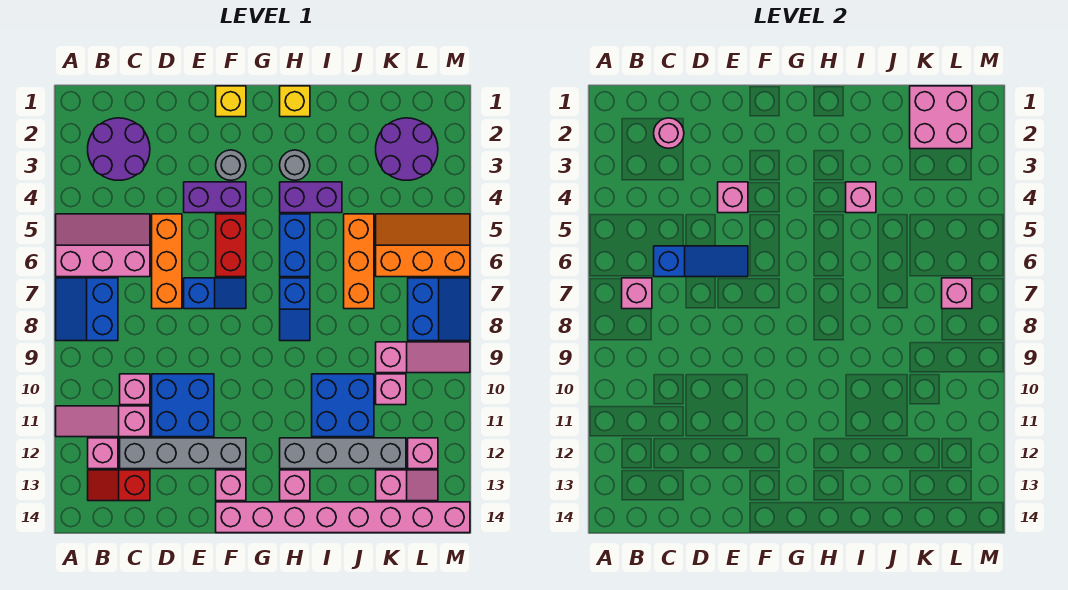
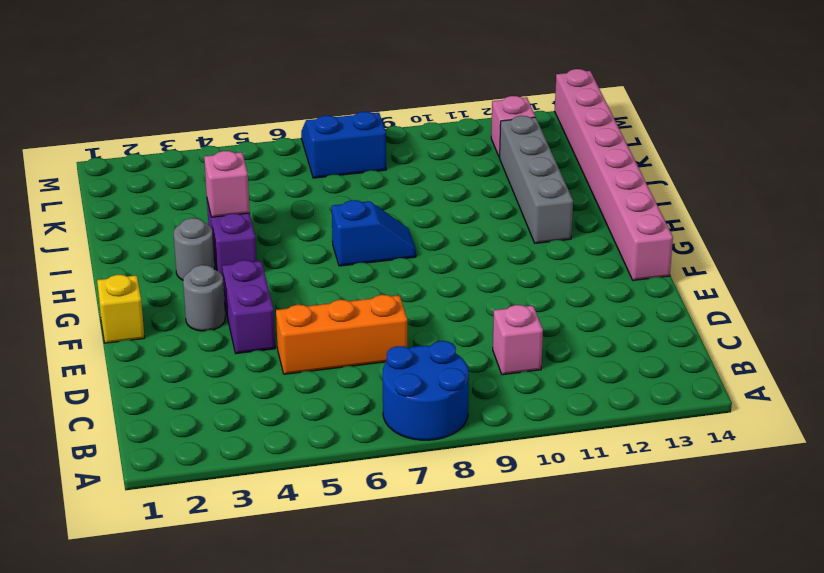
blue round brick A7:B8 level 1 -> blue slope A7:B8 level 1 top B
none -> pink slope A5:C6 level 1 top 6
none -> pink slope A11:C11 level 1 top C
none -> purple round brick B2:C3 level 1
none -> pink brick B12 level 1

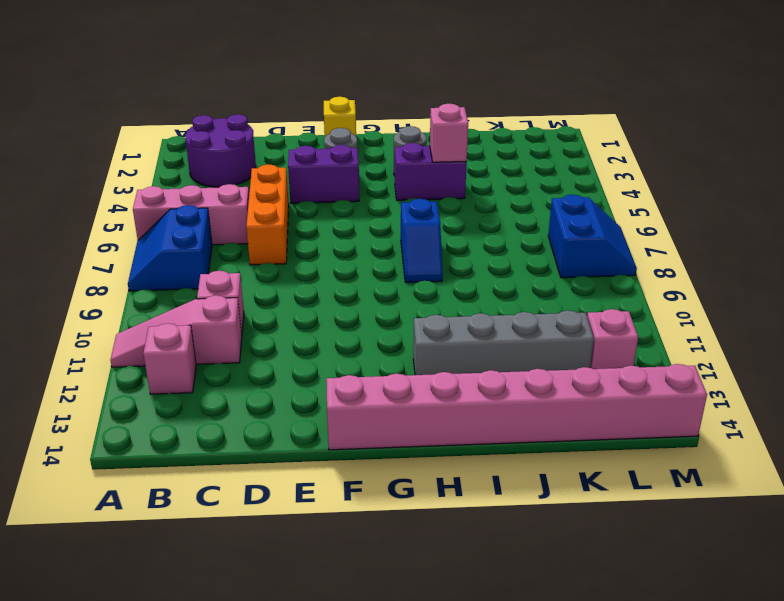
none -> red slope B13:C13 level 1 top C
none -> grey brick C12:F12 level 1
none -> blue brick D10:E11 level 1
none -> blue slope E7:F7 level 1 top E

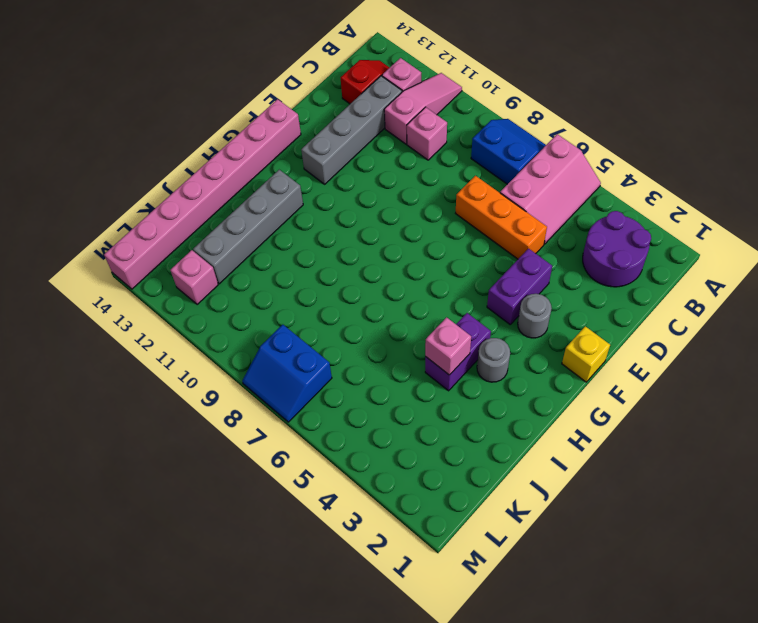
none -> blue brick D10:E11 level 1
none -> blue slope E7:F7 level 1 top E
none -> red brick F5:F6 level 1
none -> pink brick F13 level 1

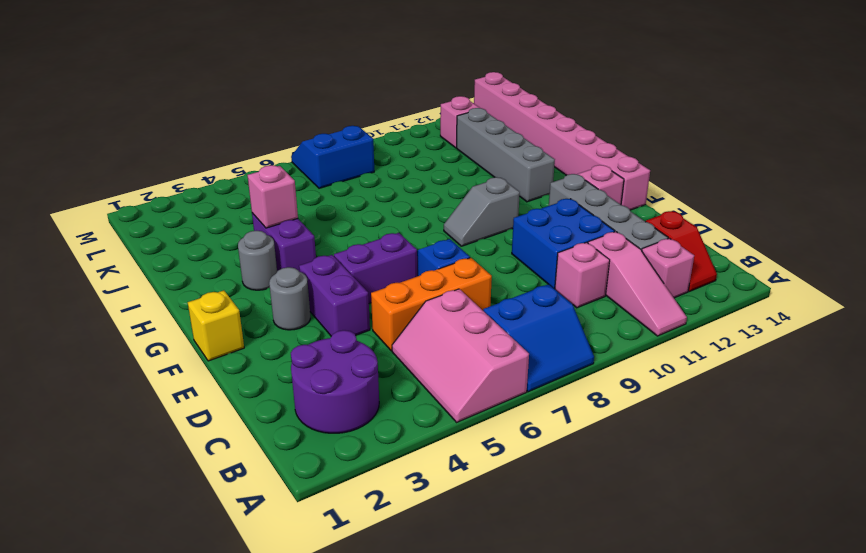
purple brick F5:F6 level 1 -> red brick F5:F6 level 1
grey slope G9:G10 level 1 top 10 -> none
none -> yellow brick H1 level 1
none -> blue brick H5:H6 level 1
none -> blue slope H7:H8 level 1 top 7
none -> pink brick H13 level 1

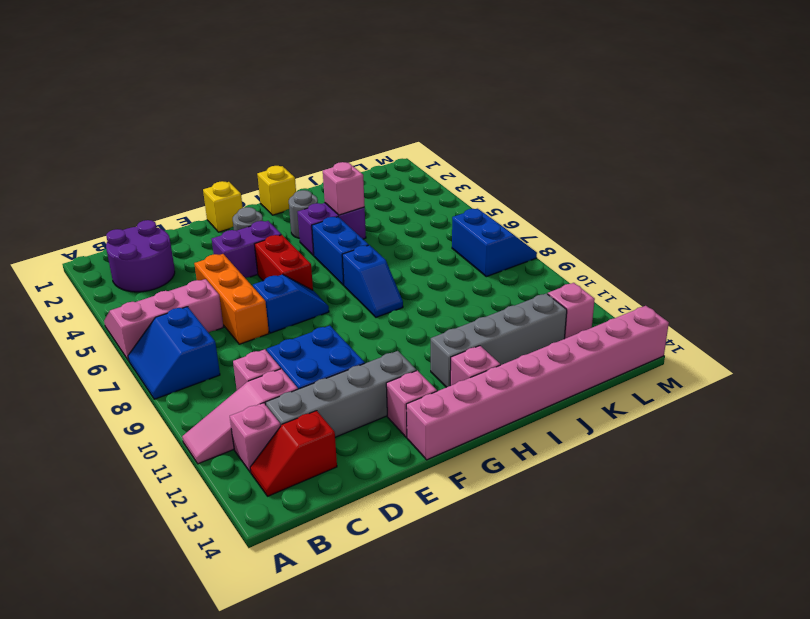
none -> blue brick I10:J11 level 1
none -> orange brick J5:J7 level 1
none -> purple round brick K2:L3 level 1
none -> orange slope K5:M6 level 1 top 6

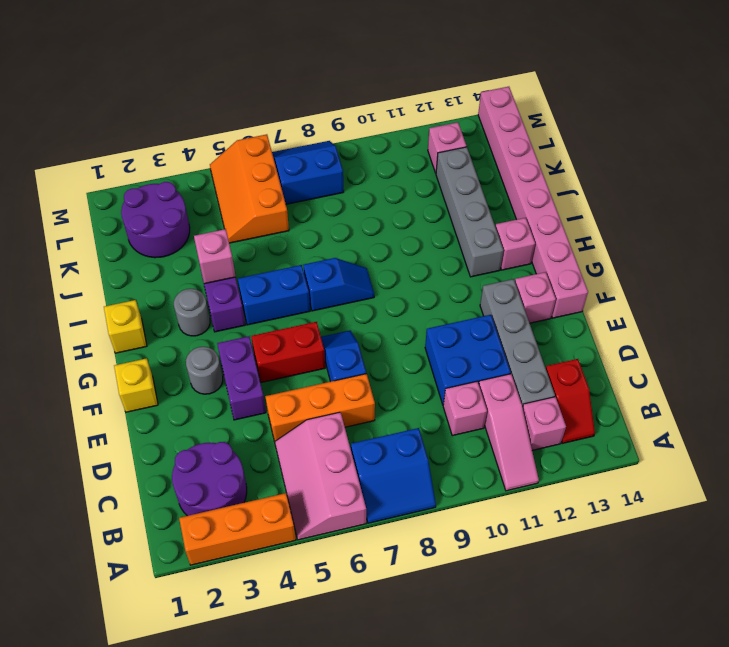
orange brick A2:A4 level 1 -> orange brick J5:J7 level 1
none -> blue brick I10:J11 level 1
none -> pink slope K9:M9 level 1 top K
none -> pink brick K10 level 1
none -> pink slope K13:L13 level 1 top K

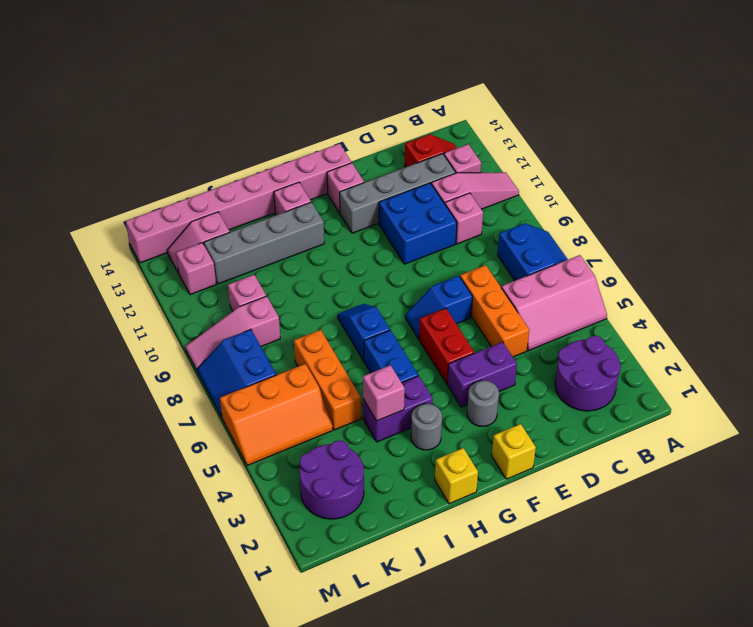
none -> blue brick I10:J11 level 1
none -> pink brick B7 level 2
none -> pink round brick C2 level 2
none -> blue slope C6:E6 level 2 top C

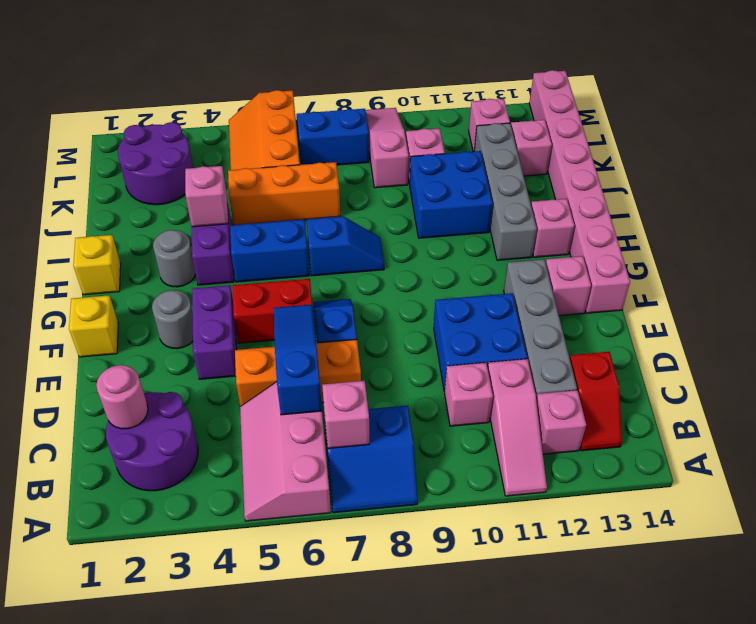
none -> pink brick E4 level 2
none -> pink brick K1:L2 level 2
none -> pink brick L7 level 2

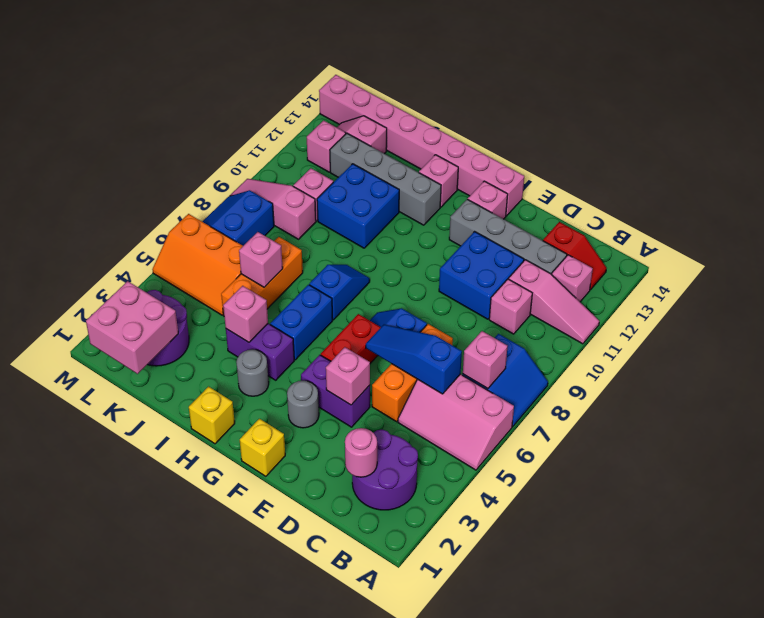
pink brick J6 level 2 -> pink brick L7 level 2

